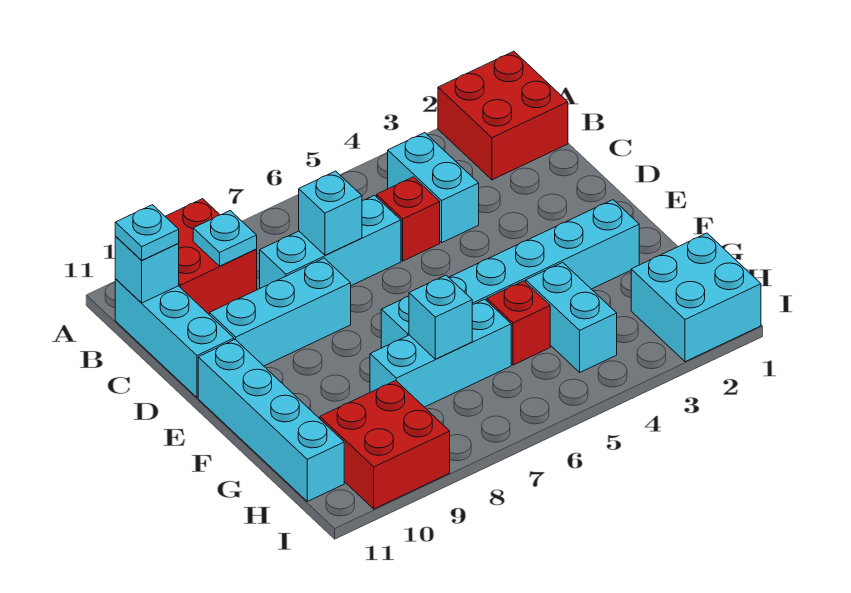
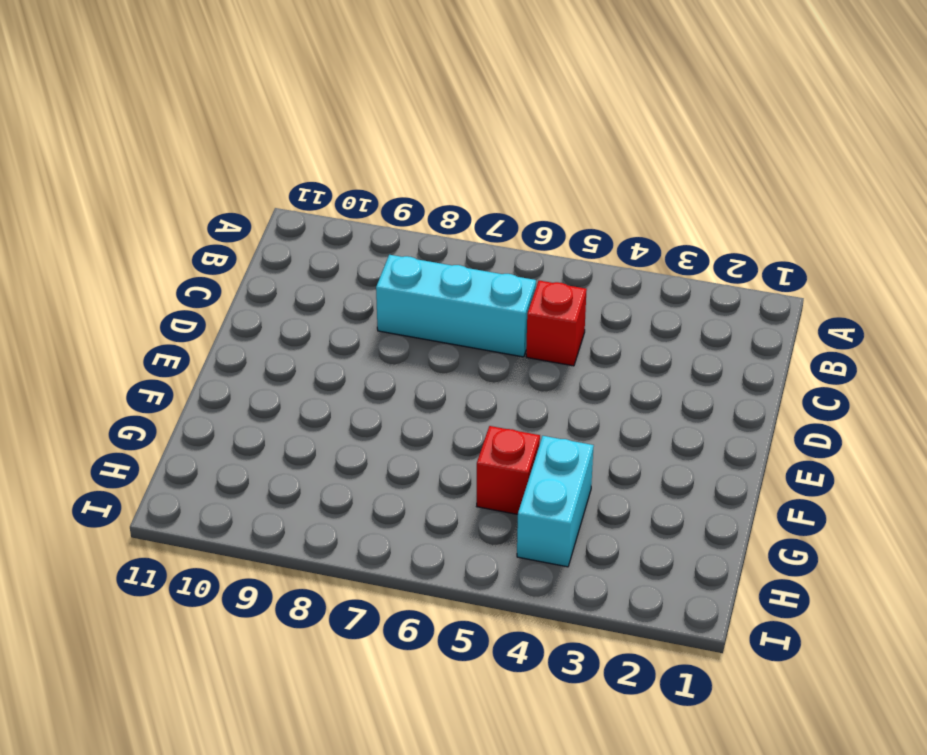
none -> red brick A1:B2 level 1
none -> red brick A9:B10 level 1
none -> cyan brick B4:C4 level 1

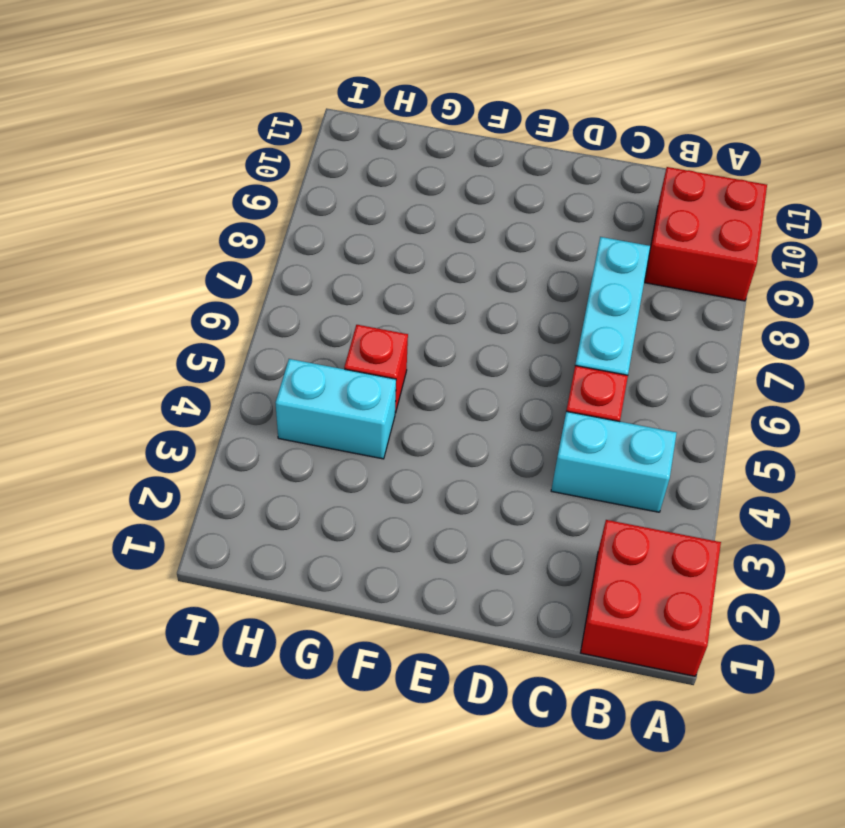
none -> cyan brick B11:D11 level 1
none -> cyan brick D8:D10 level 1
none -> cyan brick E11:H11 level 1

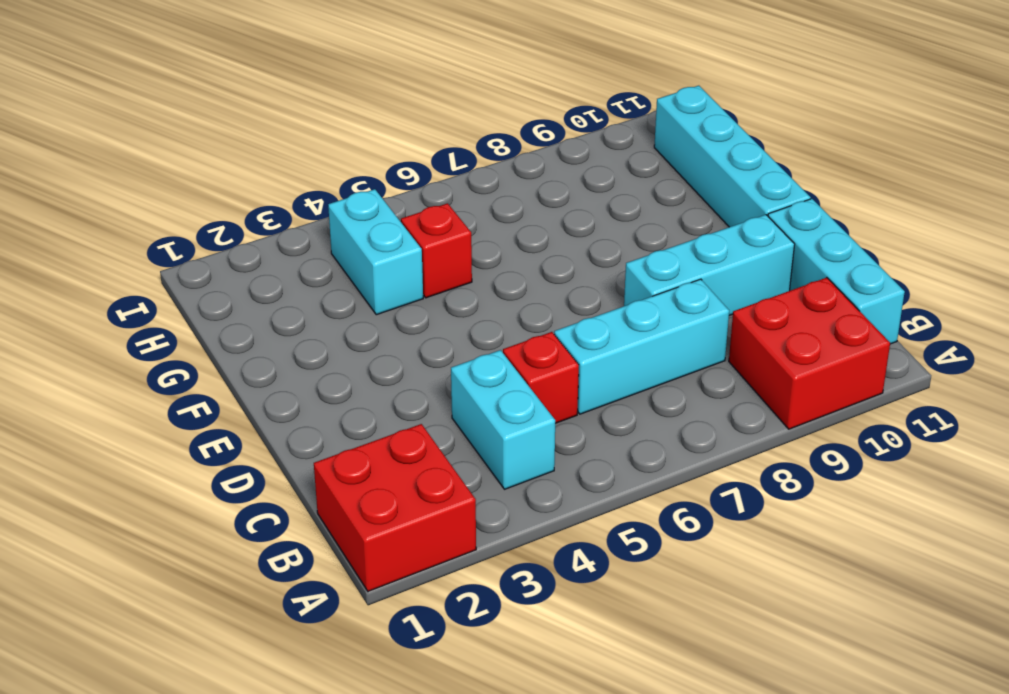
none -> cyan brick F2:F7 level 1
none -> cyan brick G6:G8 level 1
none -> cyan brick H1:I2 level 1

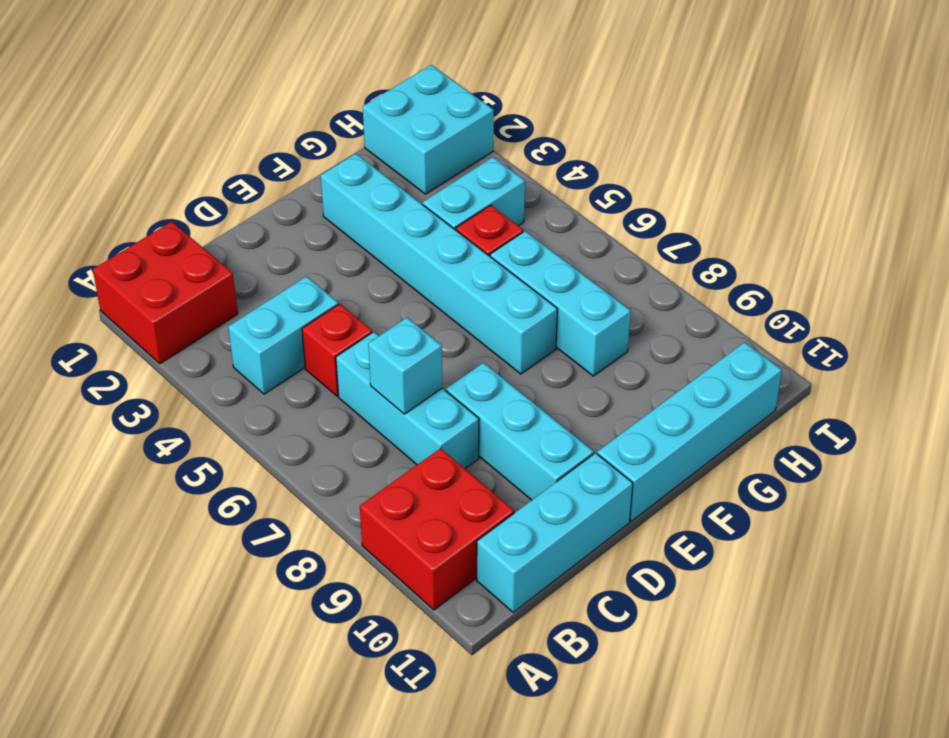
none -> red brick H9:I10 level 1
none -> cyan plate B9 level 2
none -> cyan brick B11 level 2

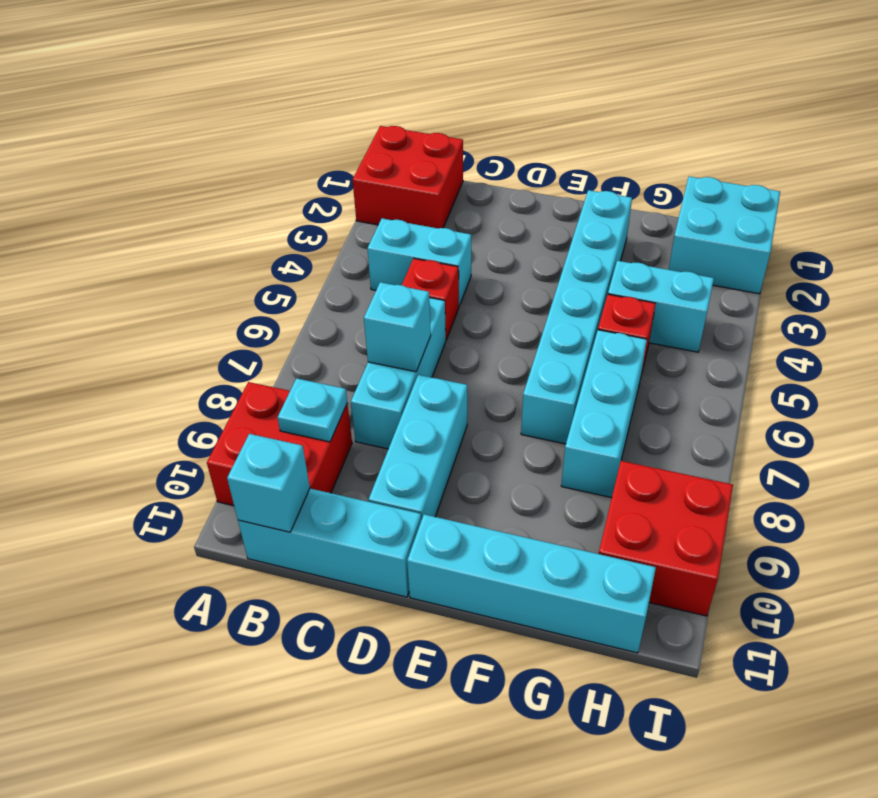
none -> cyan brick G7 level 2
none -> cyan plate B11 level 3

